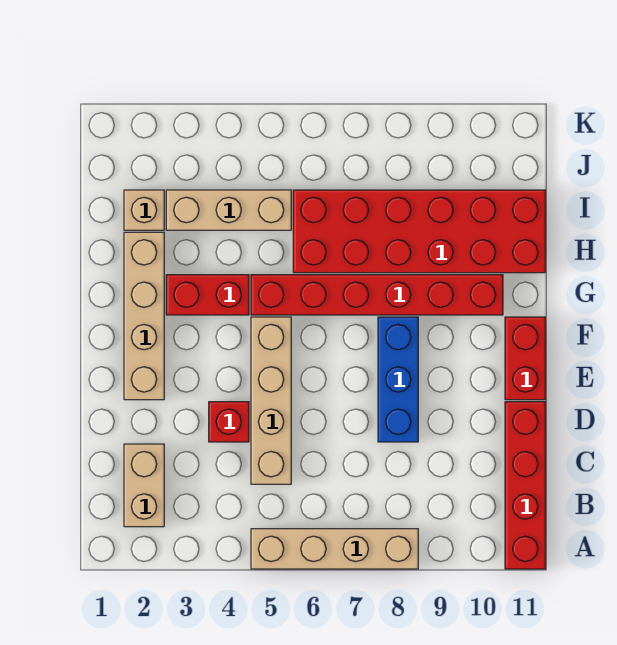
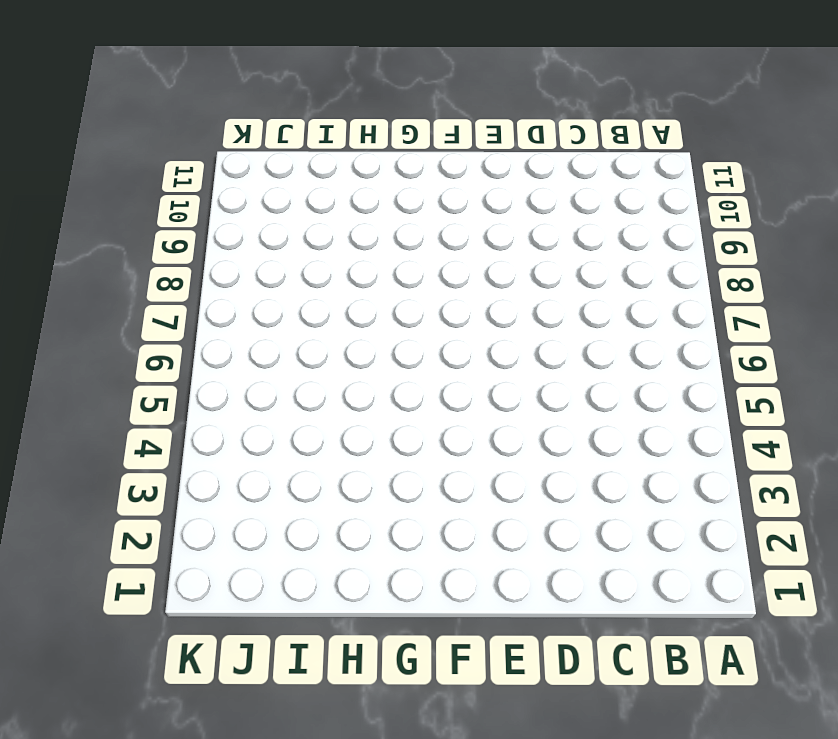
none -> tan brick A5:A8 level 1
none -> red brick A11:D11 level 1
none -> tan brick B2:C2 level 1

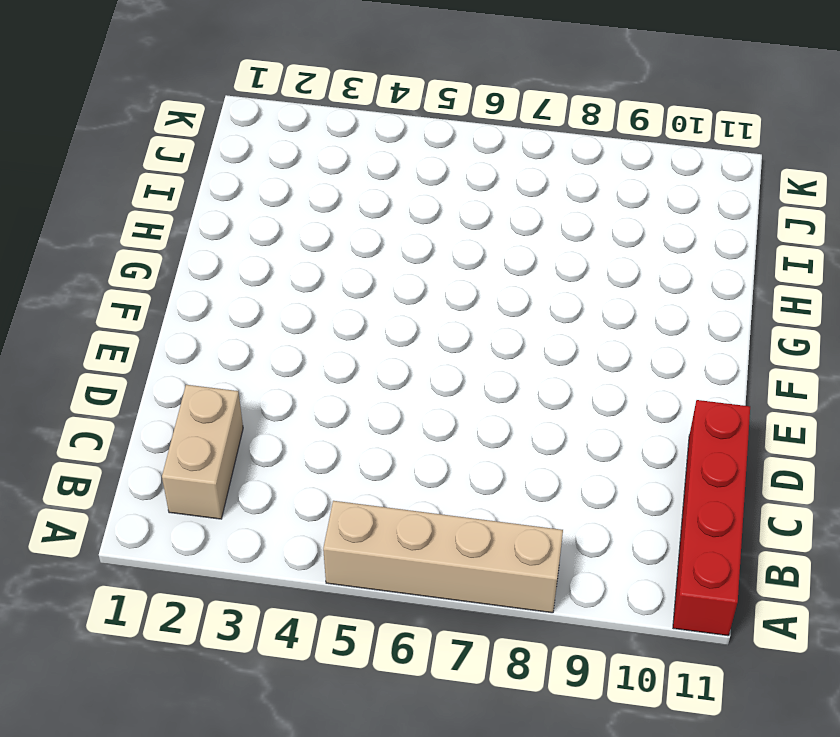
none -> tan brick C5:F5 level 1
none -> red brick D4 level 1
none -> blue brick D8:F8 level 1

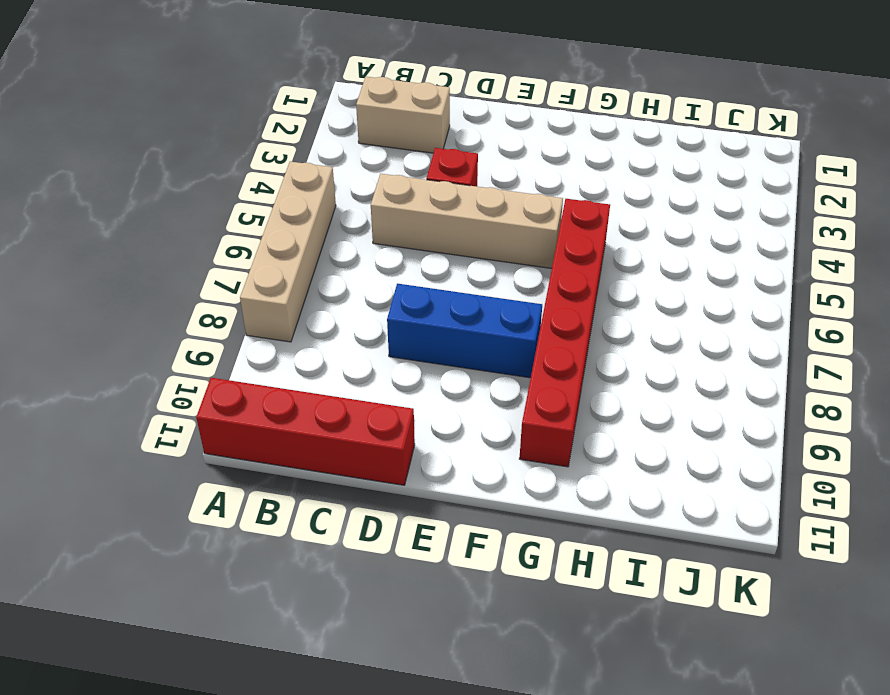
none -> tan brick E2:H2 level 1
none -> red brick E11:F11 level 1
none -> red brick G3:G4 level 1

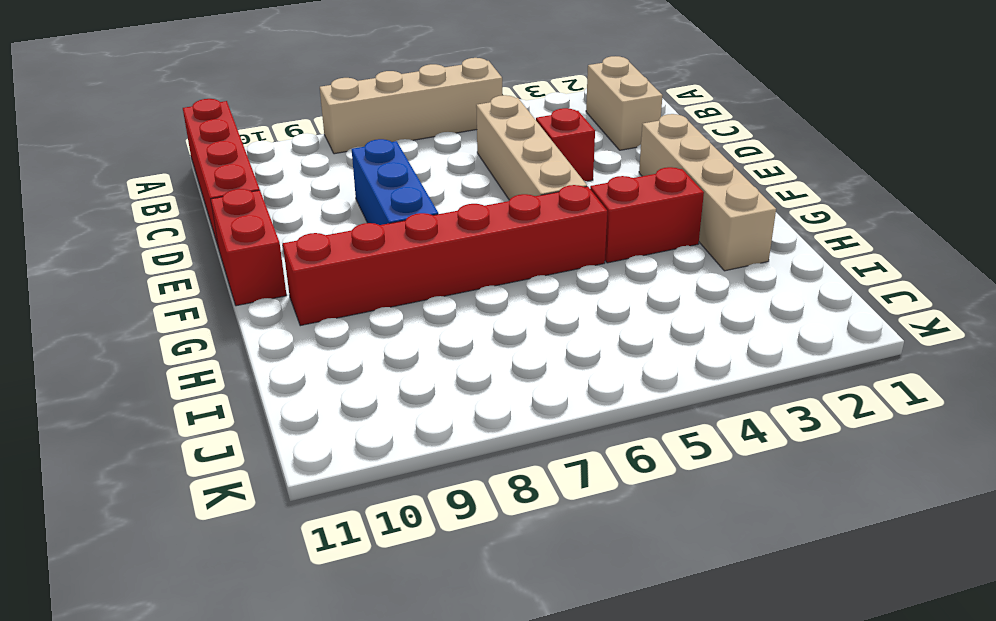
none -> red brick H6:I11 level 1
none -> tan brick I2 level 1
none -> tan brick I3:I5 level 1

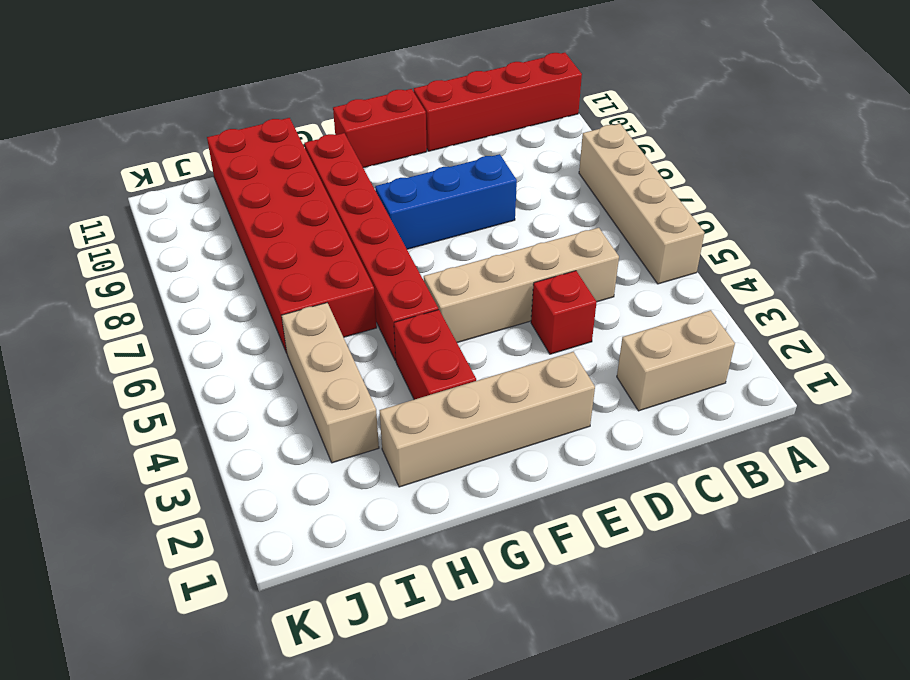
none -> tan brick I2 level 1

